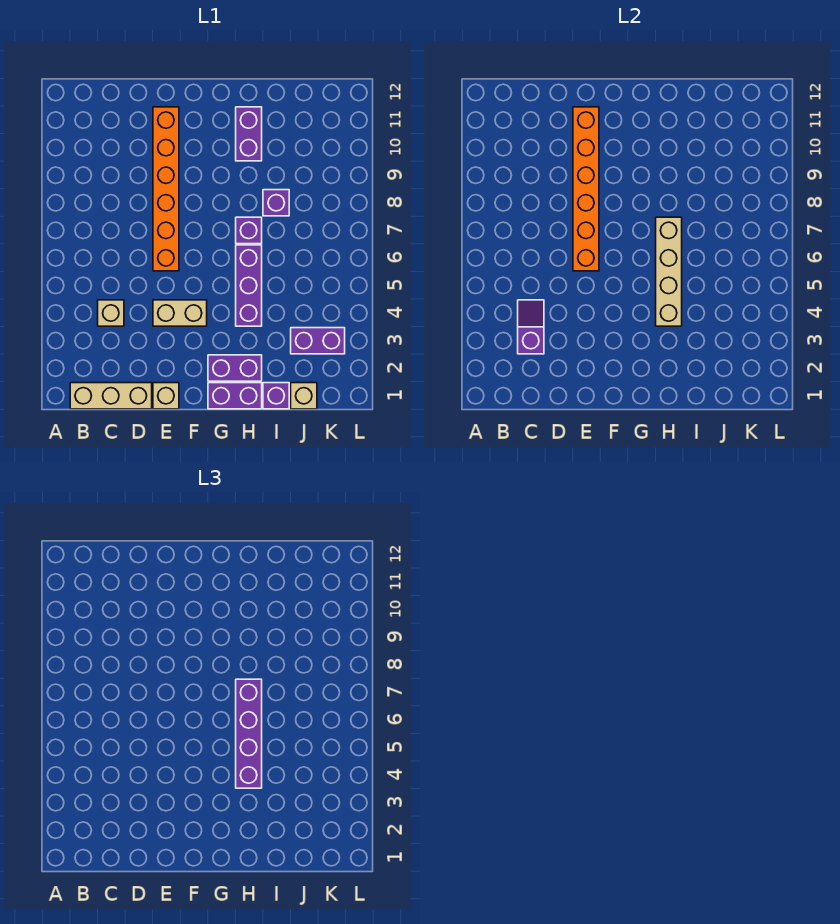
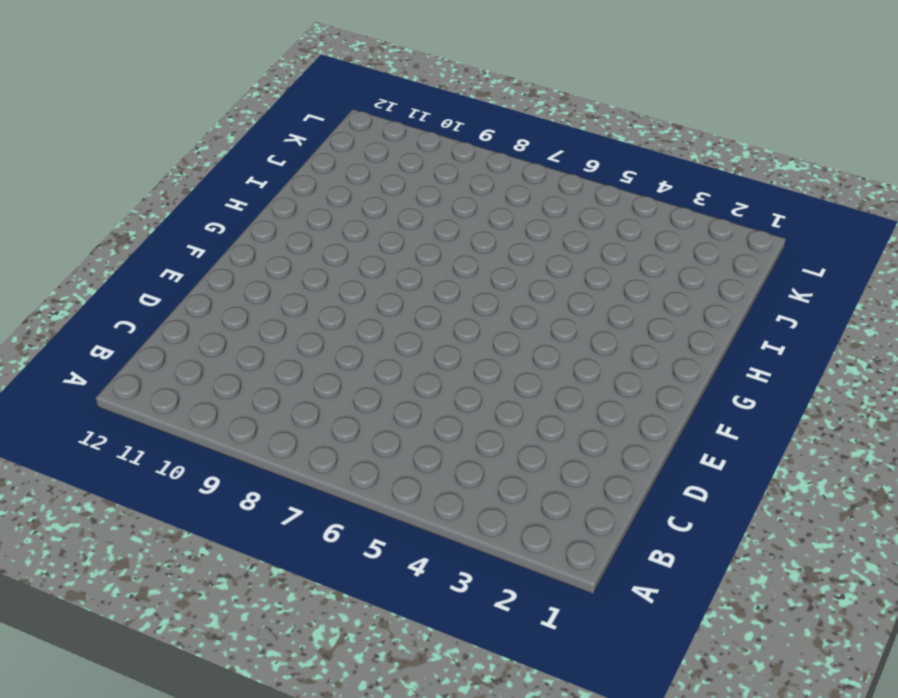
none -> tan brick B1:D1 level 1
none -> tan brick C4 level 1
none -> tan brick E1 level 1

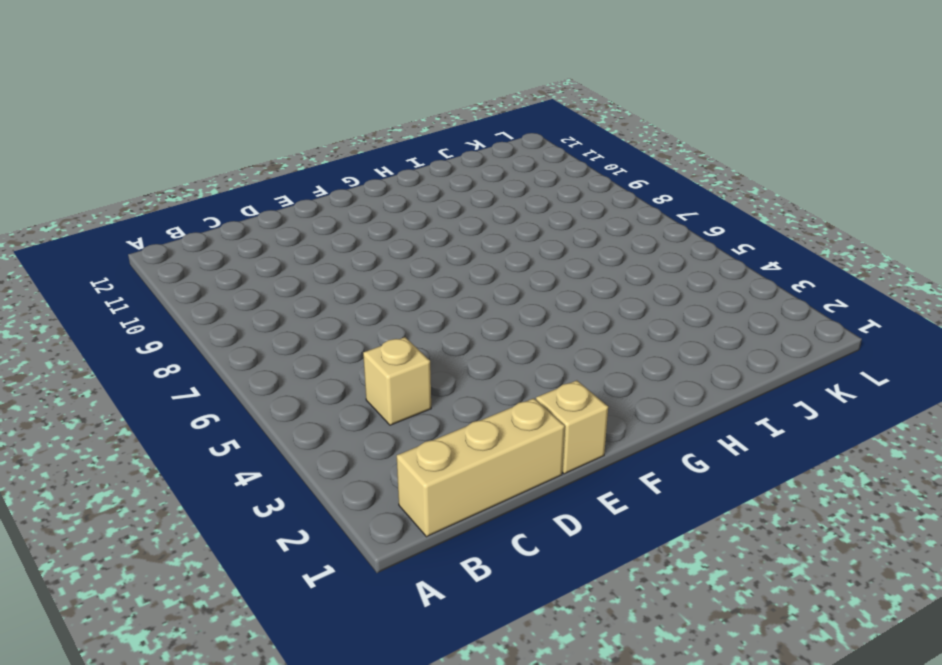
none -> tan brick E4:F4 level 1
none -> orange brick E6:E11 level 1
none -> purple brick G1:H1 level 1

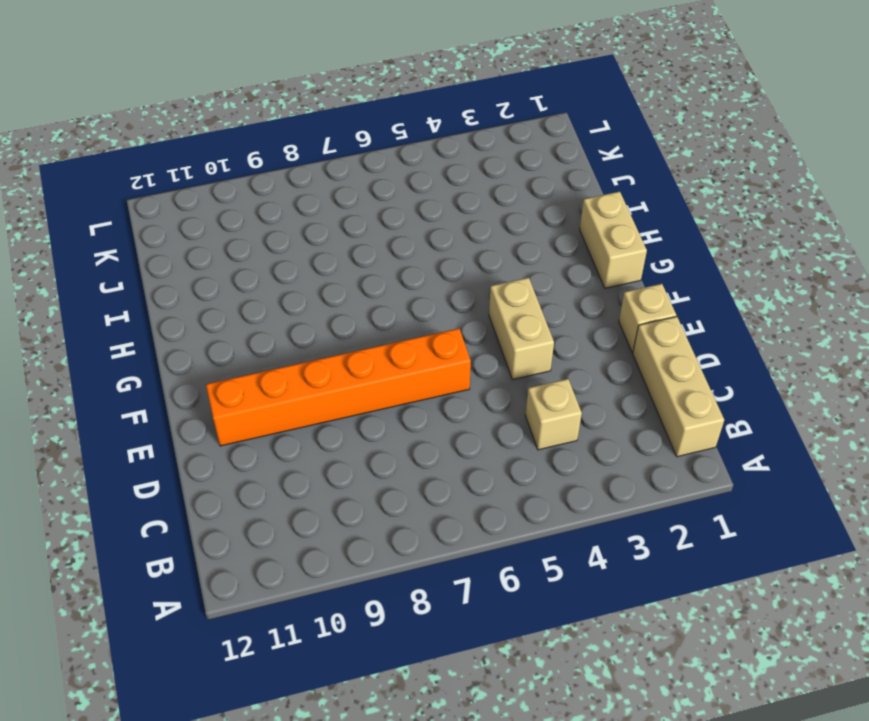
tan brick G1:H1 level 1 -> purple brick G1:H1 level 1
none -> purple brick G2:H2 level 1
none -> purple brick H4:H6 level 1
none -> purple brick H7 level 1

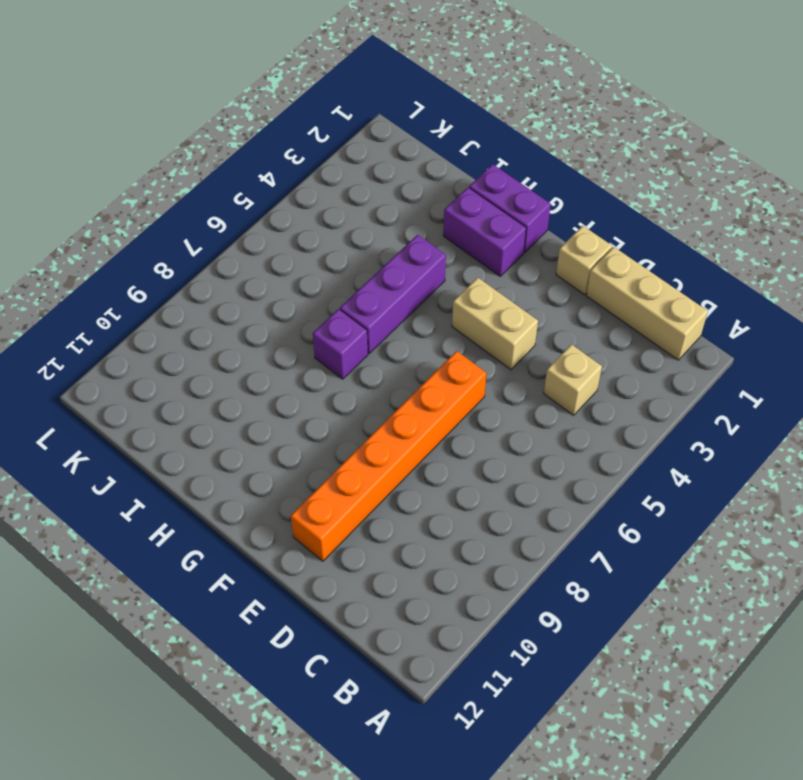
none -> purple brick H10:H11 level 1
none -> purple brick I1 level 1
none -> purple brick I8 level 1

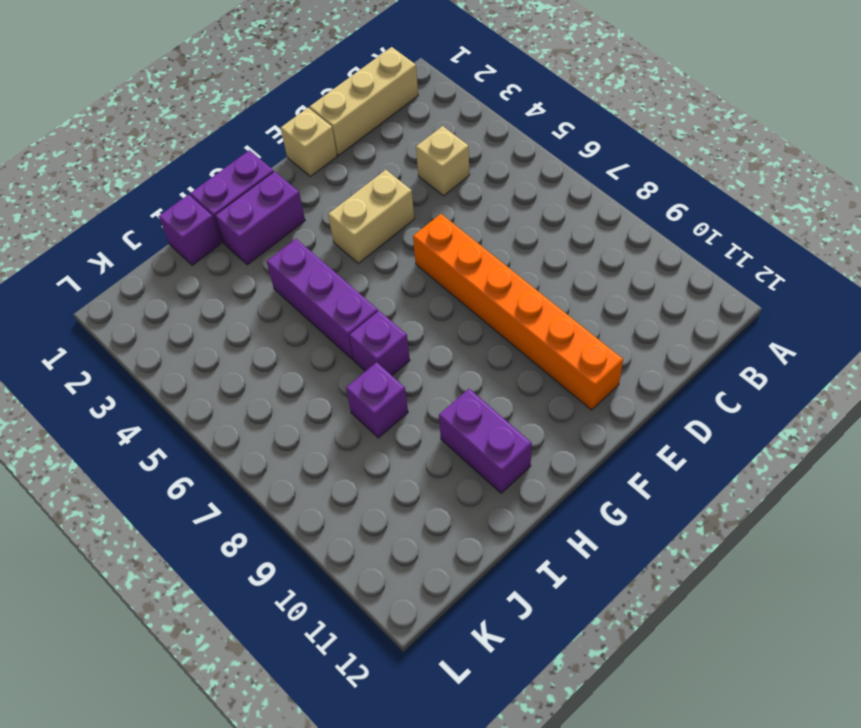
none -> tan brick J1 level 1
none -> purple brick J3:K3 level 1
none -> purple slope C3:C4 level 2 top 3

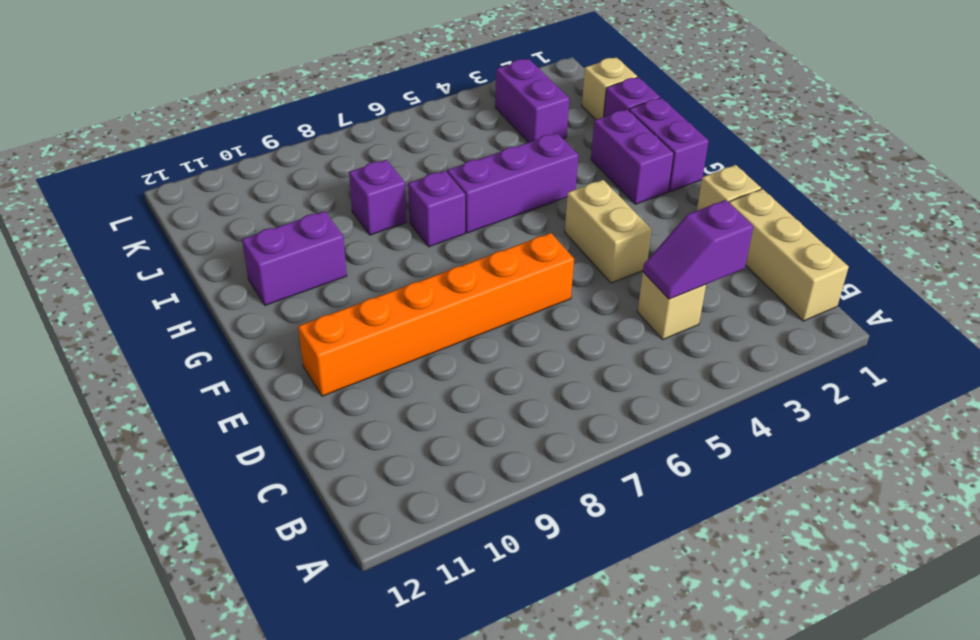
none -> orange brick E6:E11 level 2
none -> tan brick H4:H7 level 2
none -> purple brick H4:H7 level 3

